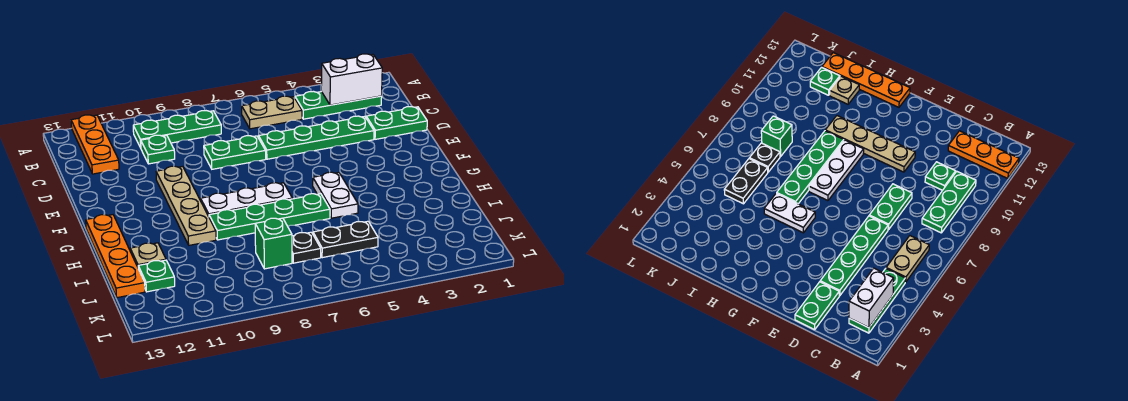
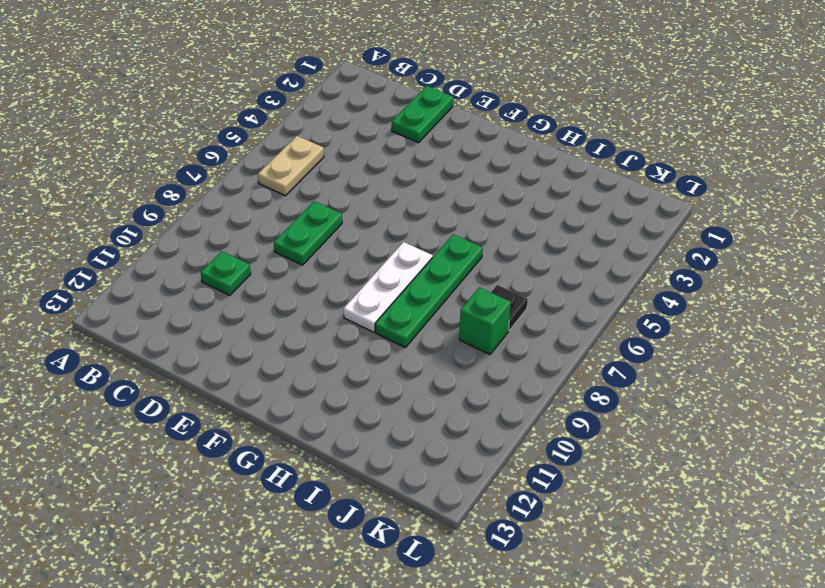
none -> orange plate A12:C12 level 1
none -> green plate B2:B4 level 1
none -> green plate B8:B10 level 1

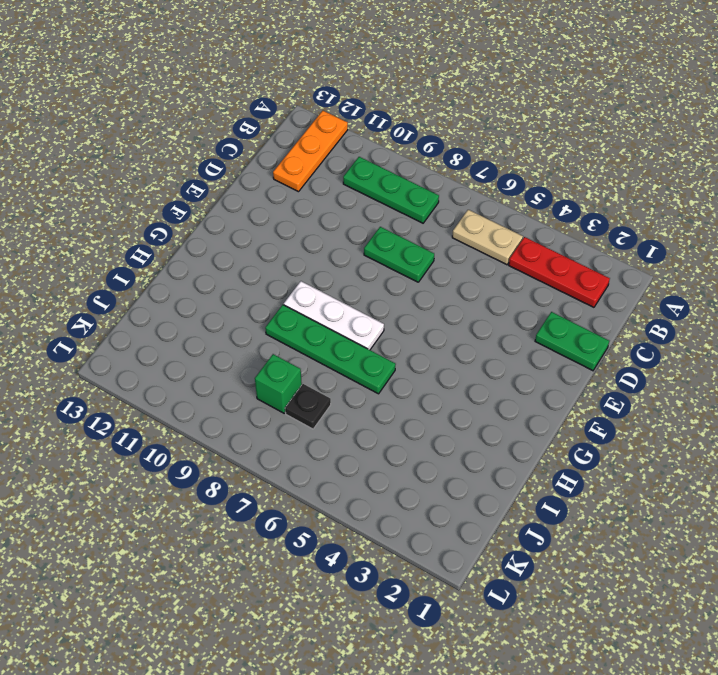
red plate B2:B4 level 1 -> green plate B2:B4 level 1
none -> green plate C10 level 1
none -> green plate D3:D6 level 1
none -> tan plate E10:H10 level 1

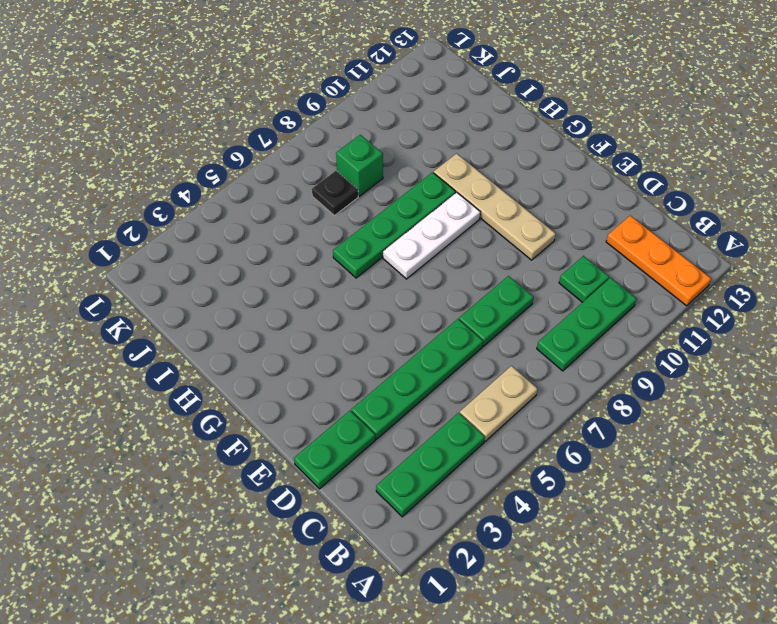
none -> white plate G5:H5 level 1
none -> orange plate G13:J13 level 1
none -> tan plate I12 level 1

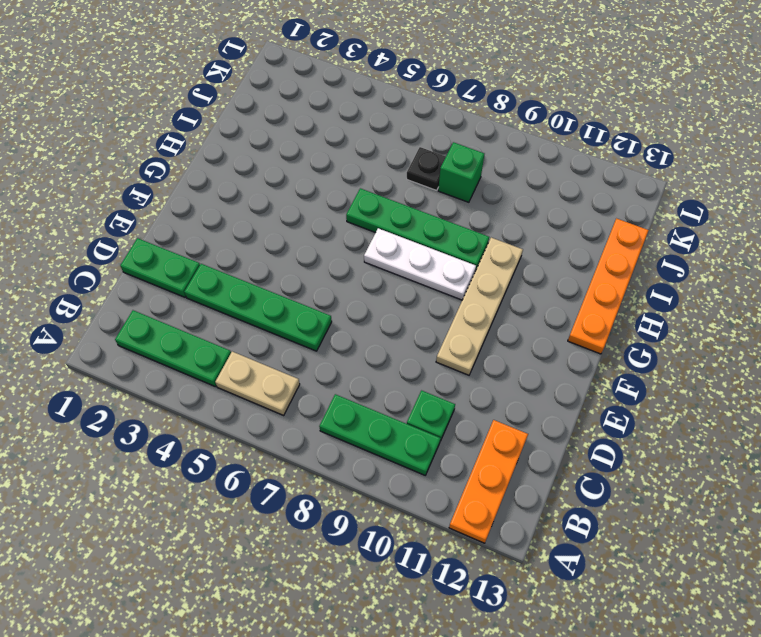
none -> green plate D7:D8 level 1
none -> white plate G5:H5 level 1
none -> tan plate I12 level 1

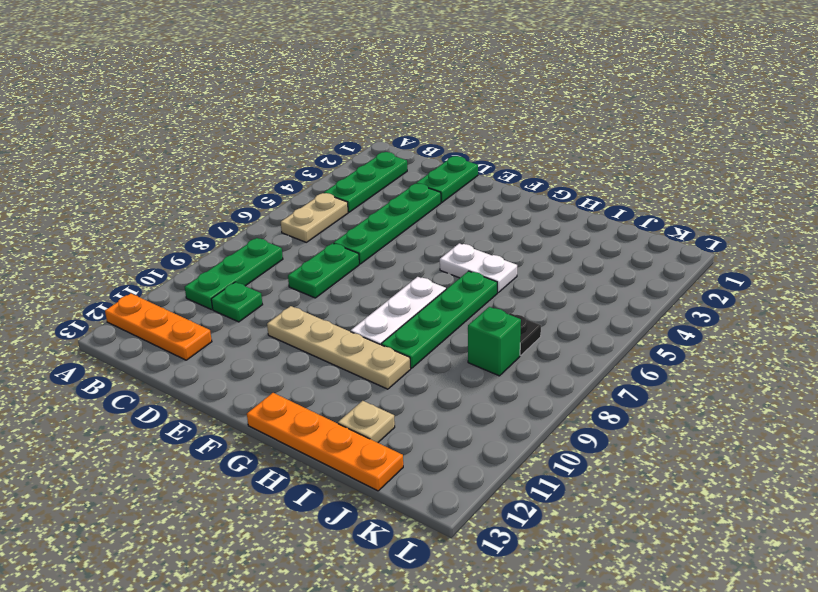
none -> black plate J5:J6 level 1
none -> green plate J12 level 1
none -> white brick B2:B3 level 2

